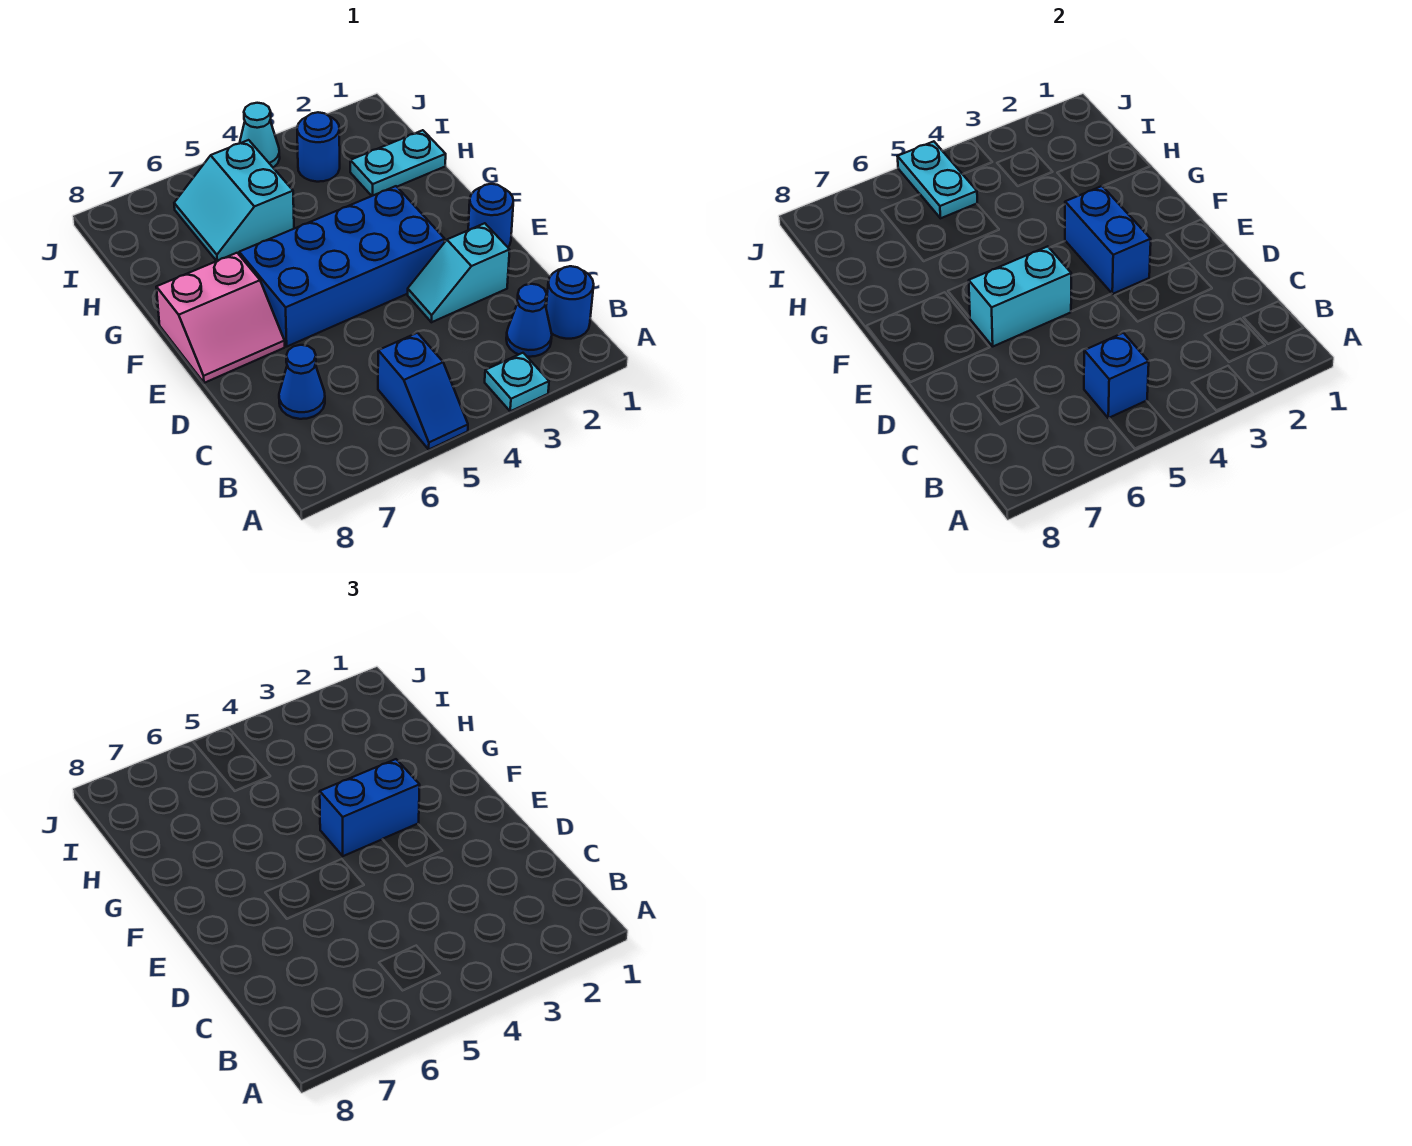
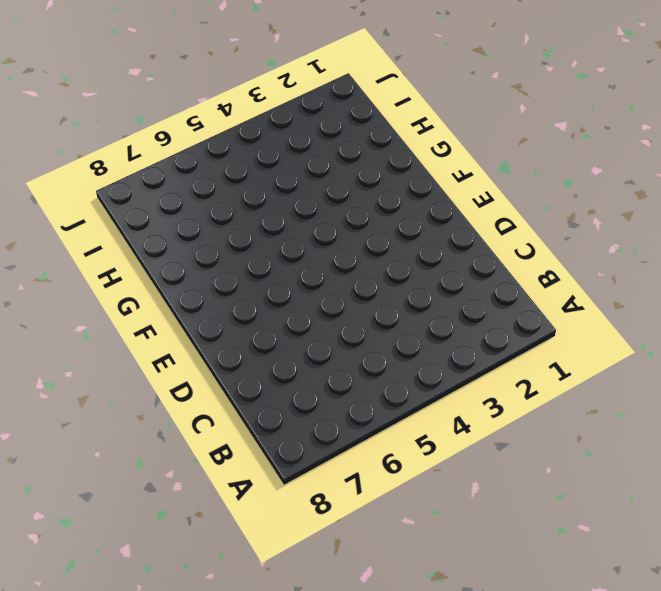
none -> cyan plate A3 level 1
none -> blue slope A5:B5 level 1 top B
none -> blue round brick B1 level 1

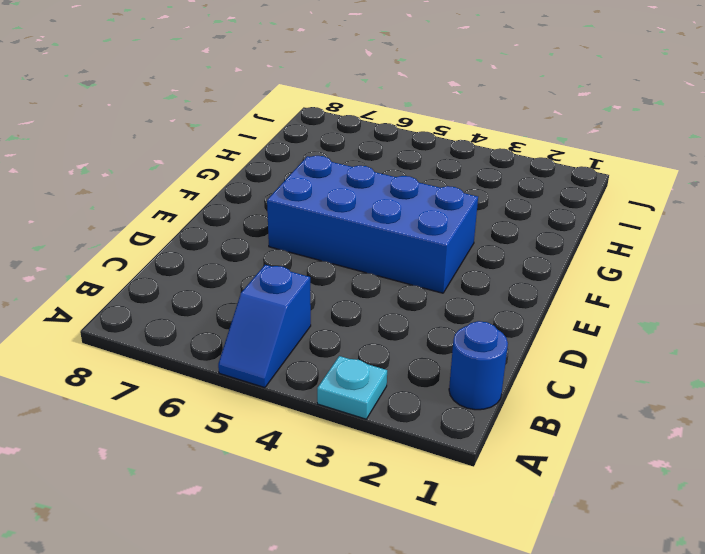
none -> blue cone B2 level 1
none -> blue cone C7 level 1
none -> cyan slope D2:D3 level 1 top 2

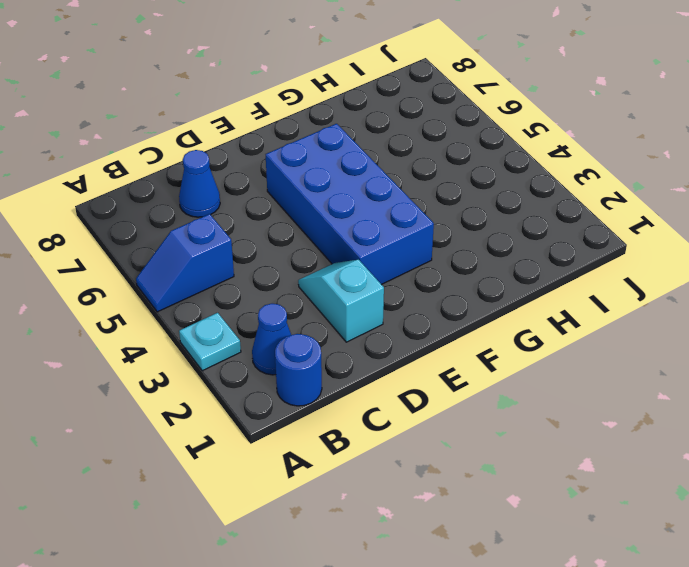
none -> blue round brick E1 level 1
none -> pink slope E7:F8 level 1 top F
none -> cyan plate H1:H2 level 1

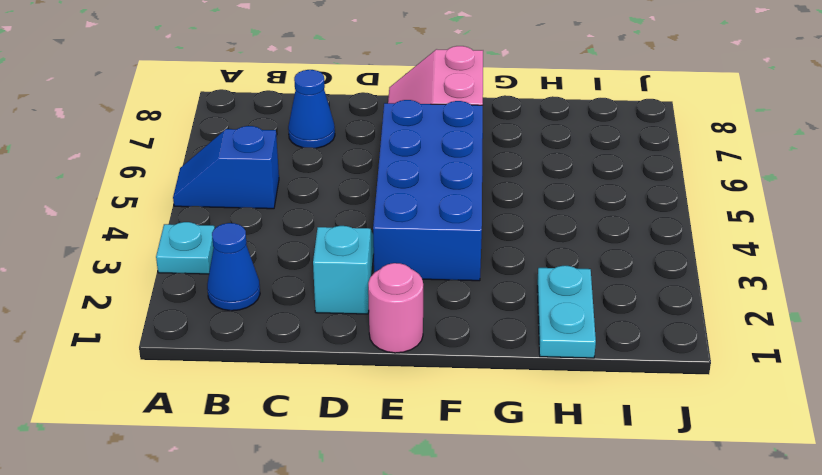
pink round brick E1 level 1 -> blue round brick E1 level 1
none -> blue round brick B1 level 1
none -> cyan slope H5:I6 level 1 top 5
none -> blue round brick I3 level 1

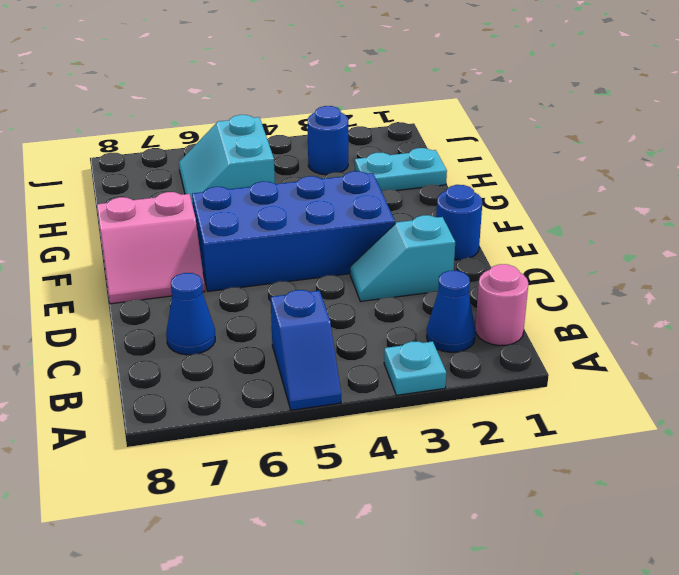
pink round brick B1 level 1 -> blue round brick B1 level 1
none -> cyan cone J4 level 1
none -> blue brick B5 level 2
none -> blue brick E3:F3 level 2

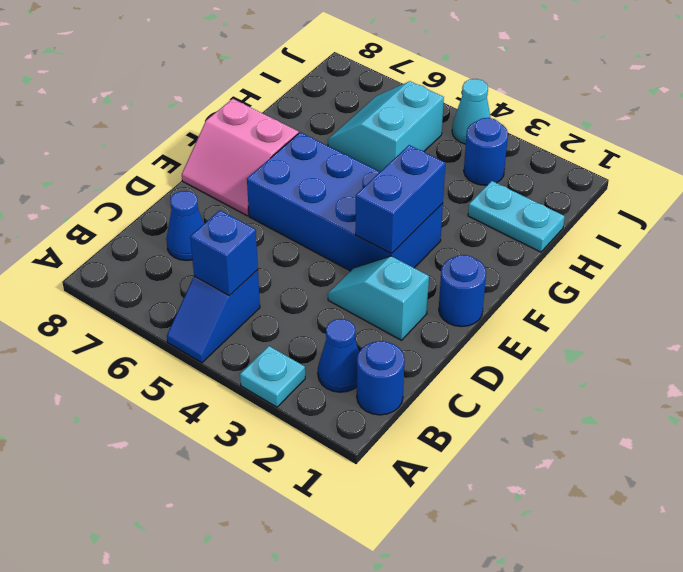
none -> cyan brick E5:E6 level 2
none -> cyan plate I5:J5 level 2
none -> blue brick F3:F4 level 3

